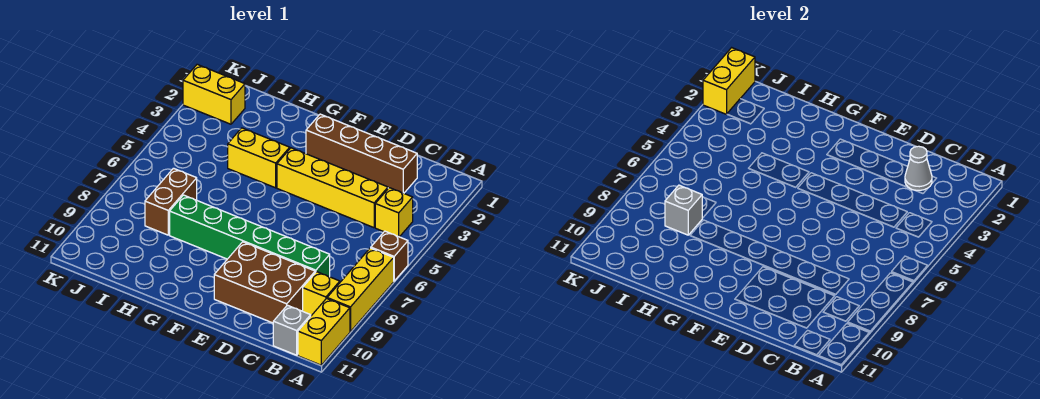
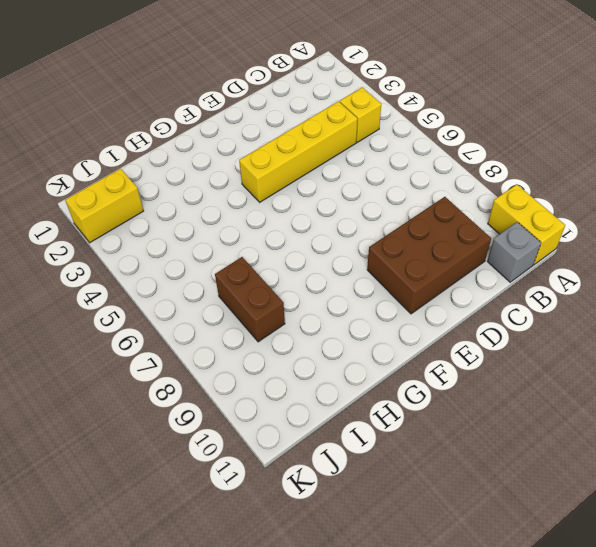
none -> brown brick A6 level 1
none -> yellow brick A7:A9 level 1
none -> yellow brick B9 level 1

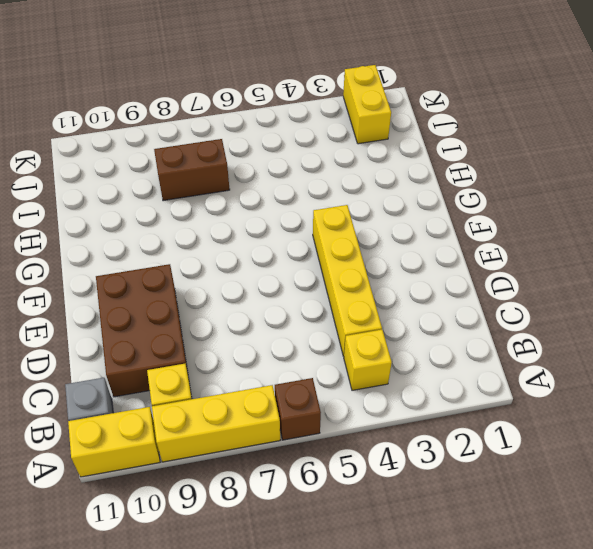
none -> brown brick C2:F2 level 1
none -> green brick C8:H8 level 1
none -> yellow brick G4:H4 level 1

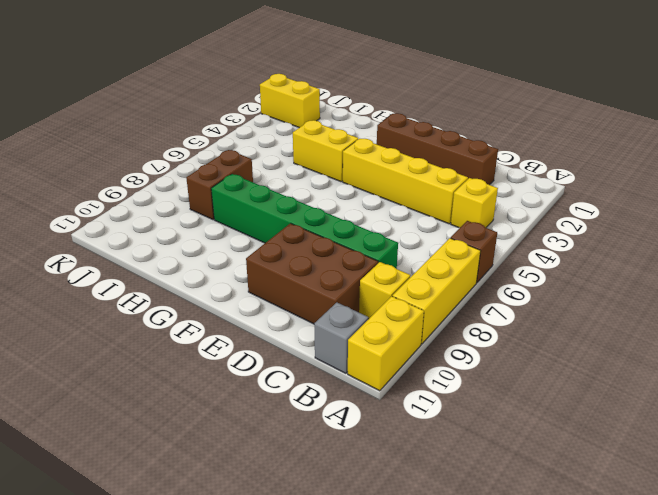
none -> grey cone C2 level 2
none -> grey brick I8 level 2
none -> yellow brick K1:K2 level 2

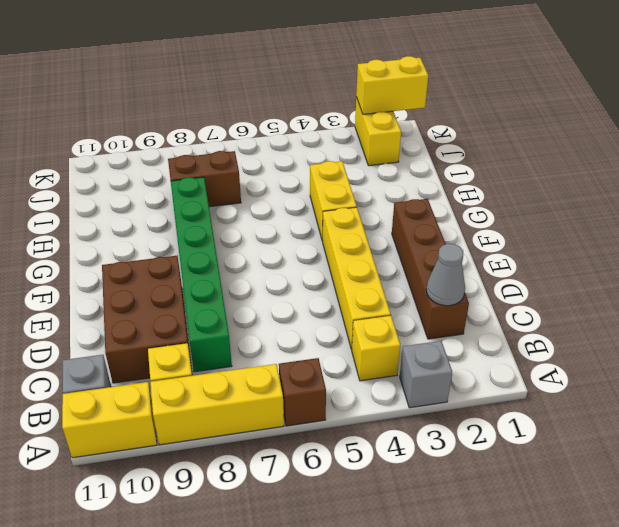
grey brick A3 level 1 -> grey brick I8 level 2

